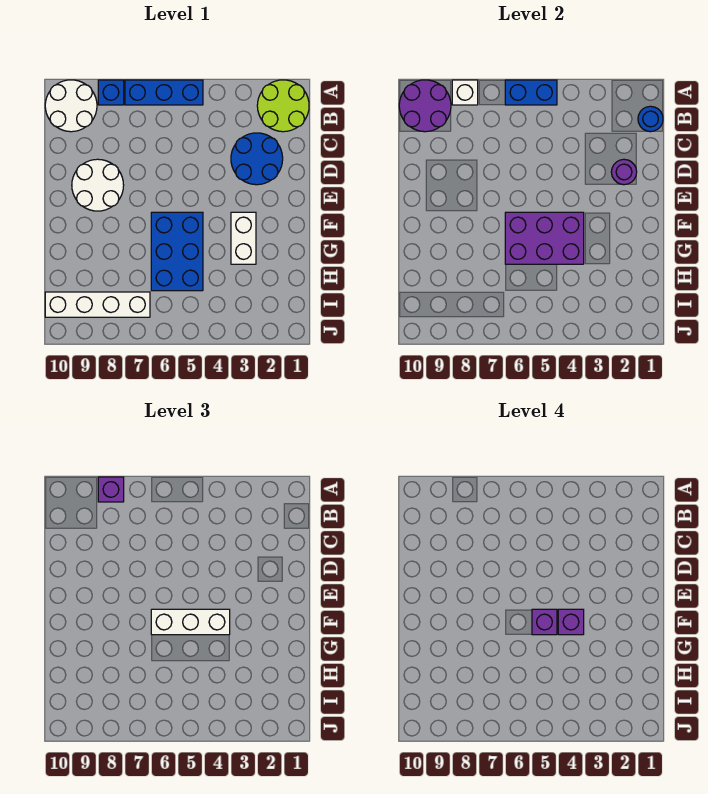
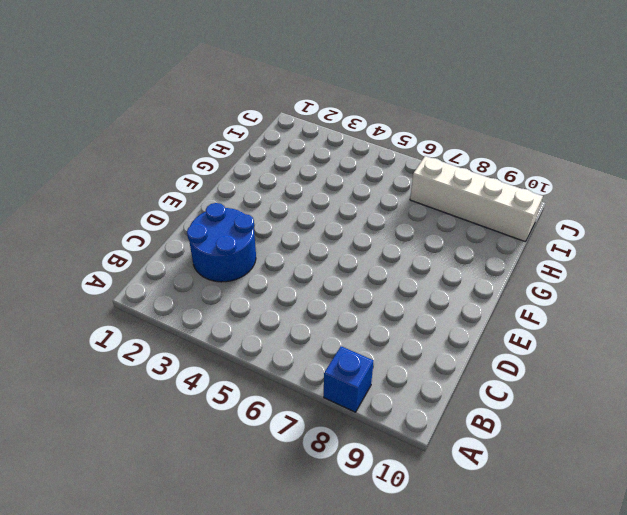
none -> lime round brick A1:B2 level 1
none -> blue brick A5:A7 level 1
none -> white round brick A9:B10 level 1

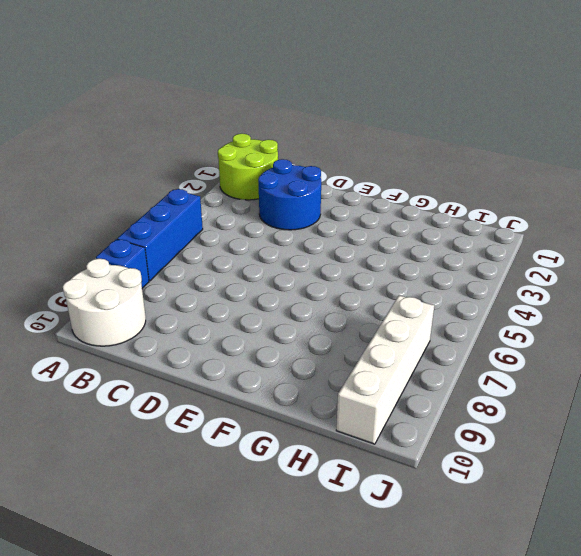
none -> white round brick D8:E9 level 1
none -> white brick F3:G3 level 1
none -> blue brick F5:H6 level 1

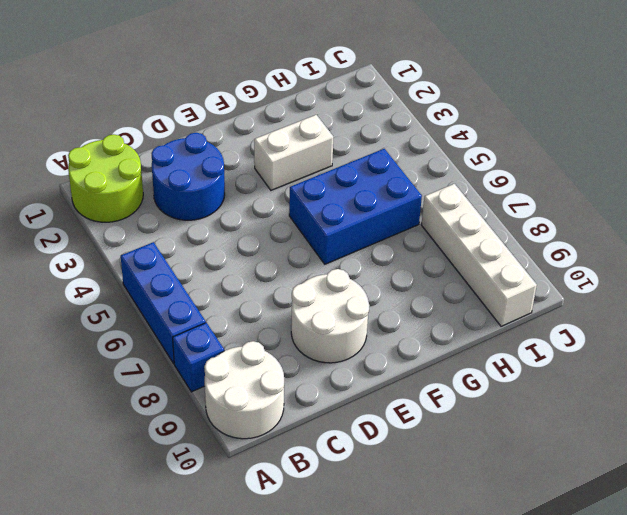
none -> blue brick A5:A6 level 2
none -> white brick A8 level 2
none -> purple round brick A9:B10 level 2

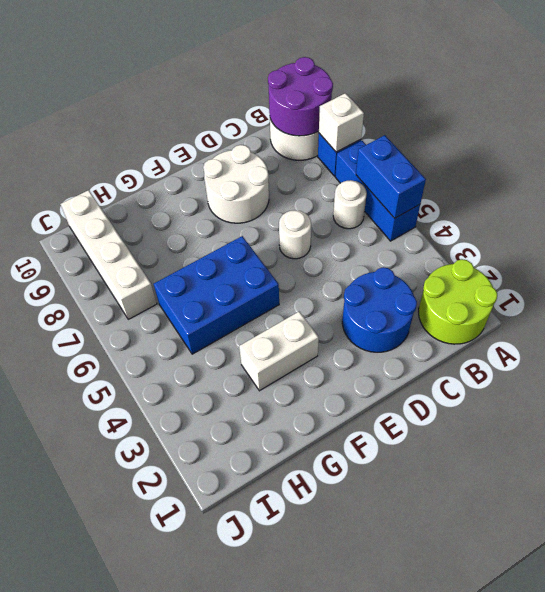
white round brick B6 level 1 -> none
white round brick D6 level 1 -> none
none -> blue round brick B1 level 2
none -> purple round brick D2 level 2
none -> purple brick F4:G6 level 2

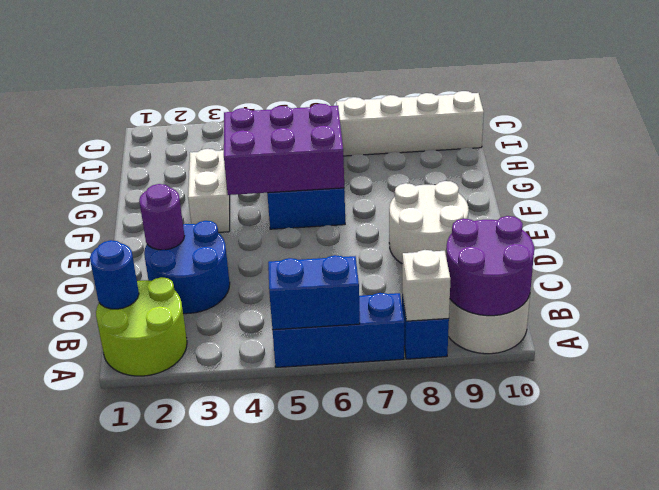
none -> purple brick A8 level 3
none -> white brick F4:F6 level 3
none -> purple brick F4 level 4

